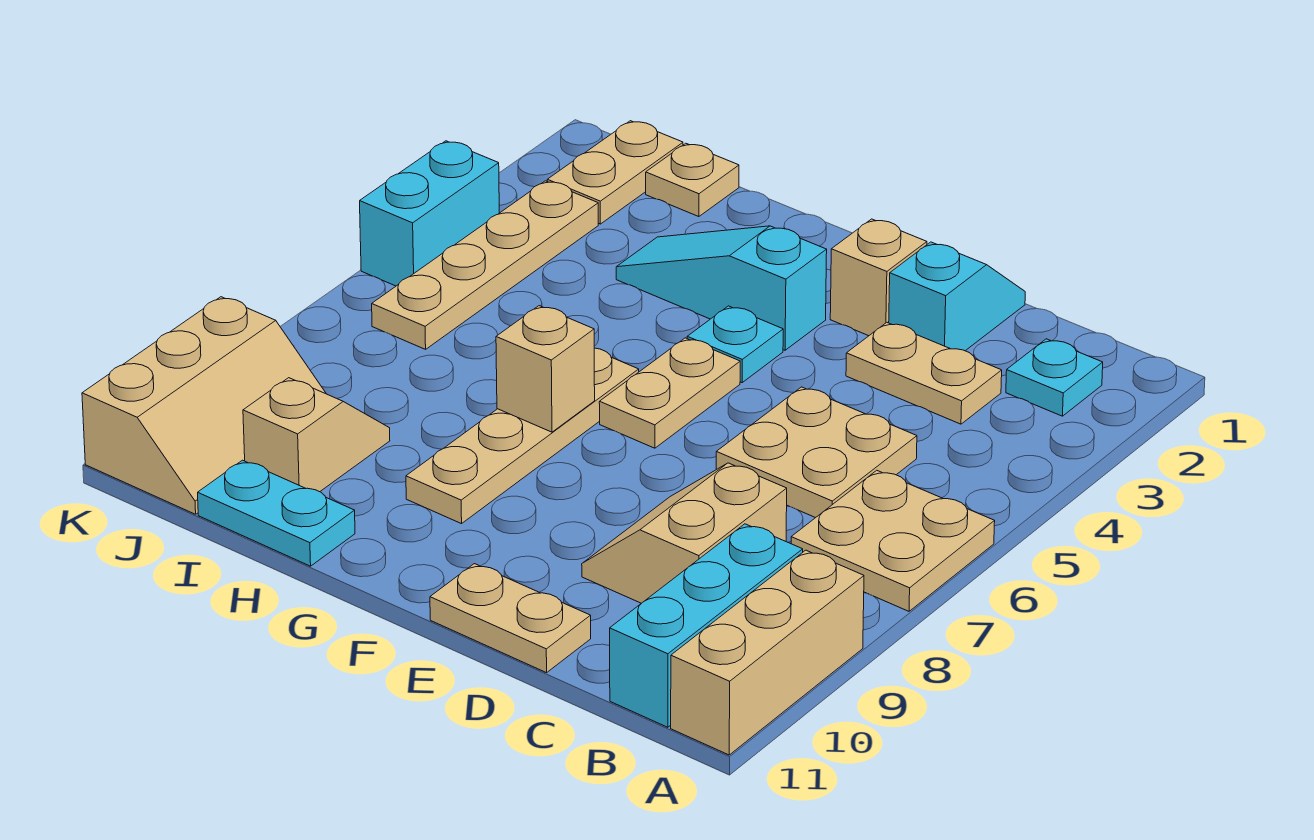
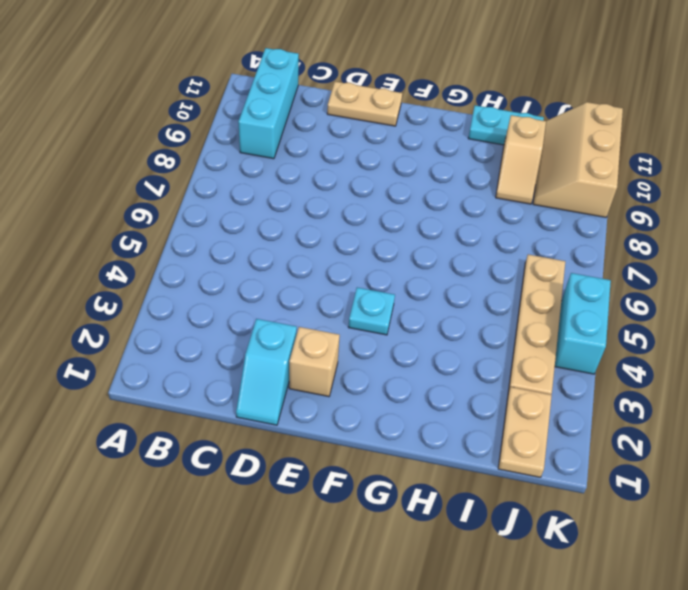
none -> tan plate A6:B7 level 1
none -> tan brick A9:A11 level 1
none -> cyan plate B2 level 1

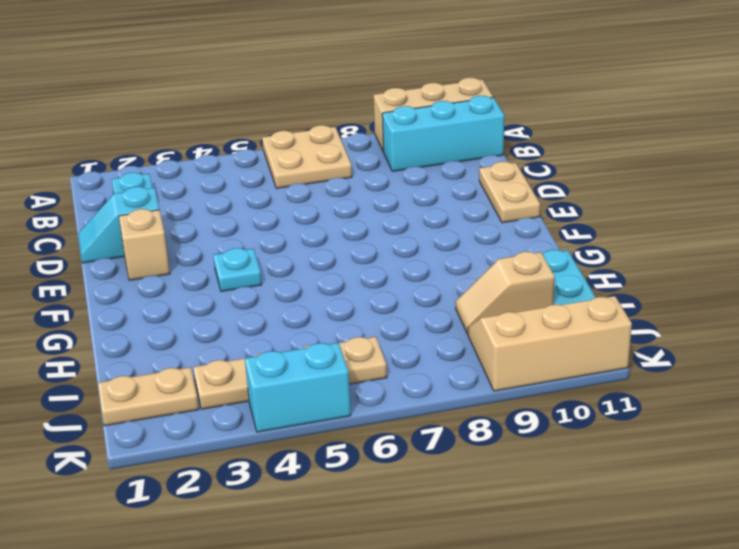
none -> tan plate C3:D3 level 1
none -> tan plate C5:D6 level 1
none -> tan slope C8:D9 level 1 top C

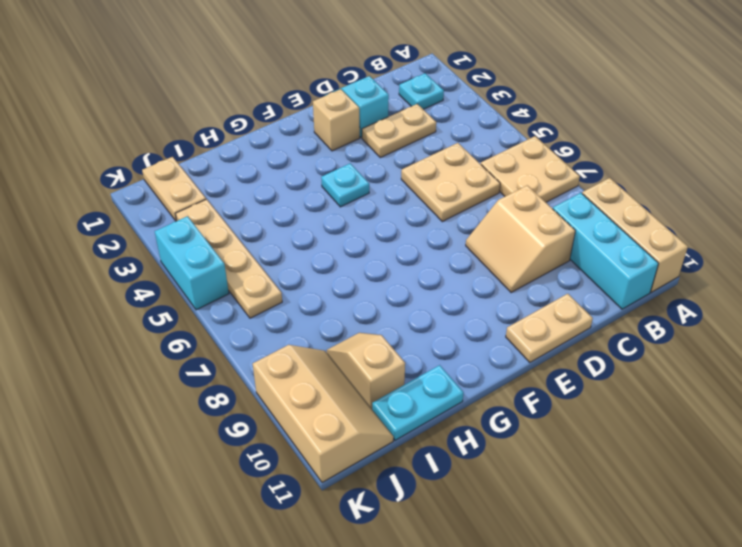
none -> cyan slope F3:H3 level 1 top F
none -> tan plate F5:F6 level 1
none -> tan plate G6:G9 level 1

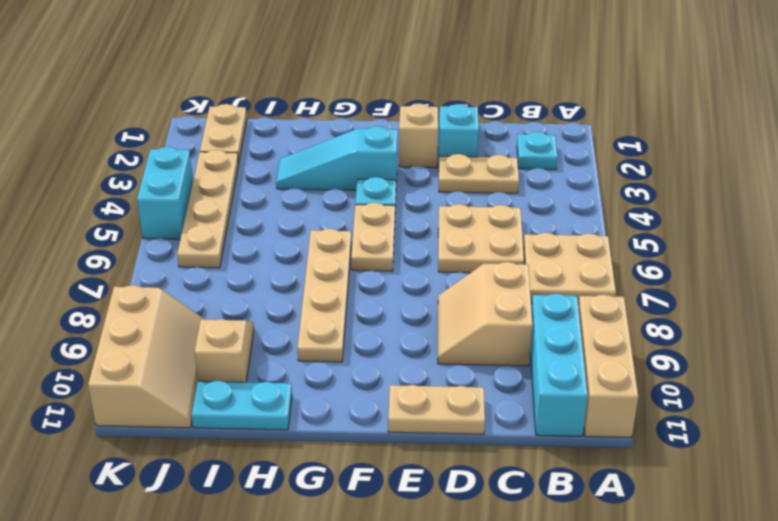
none -> tan plate I1 level 1
none -> tan brick G7 level 2

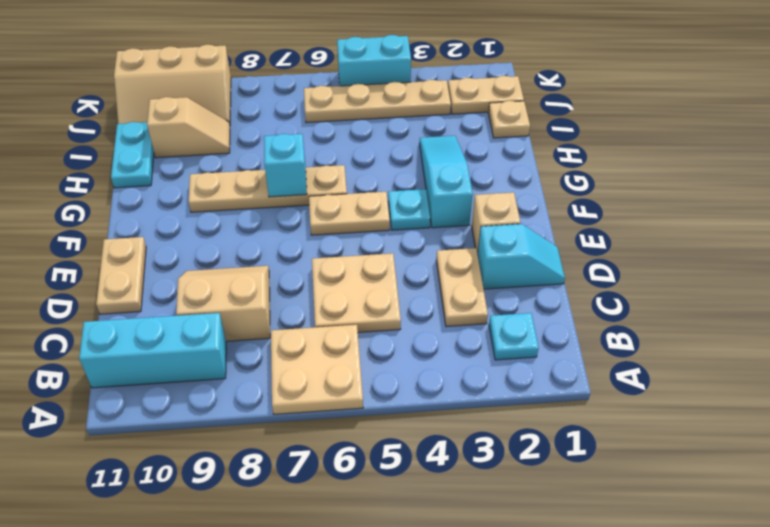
cyan brick G7 level 2 -> tan brick G7 level 2
none -> tan brick A9:A11 level 1

